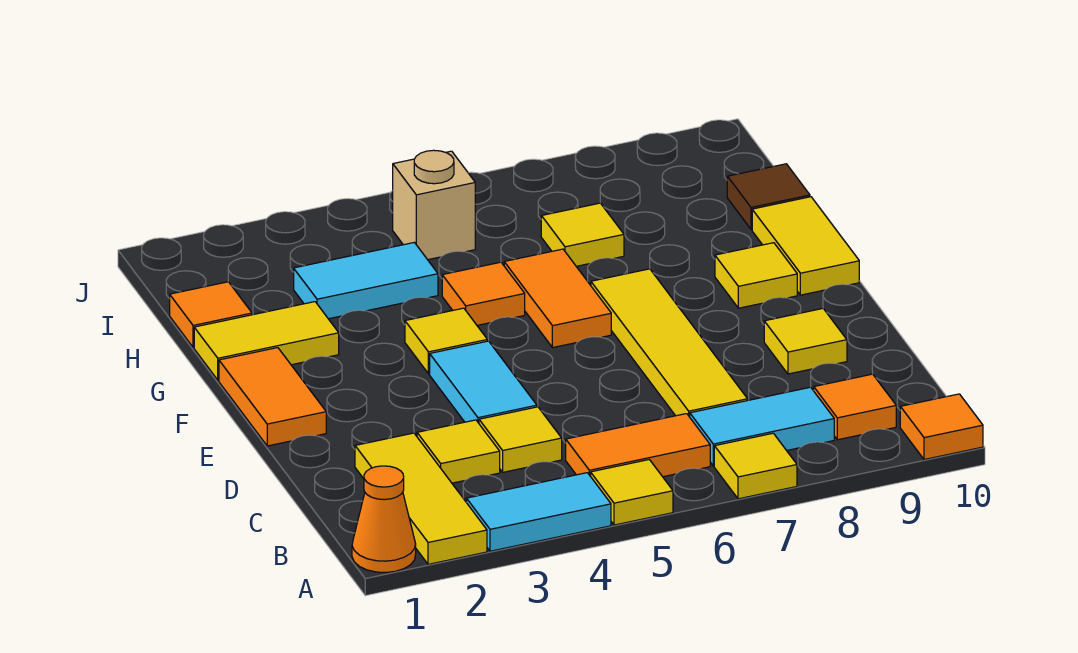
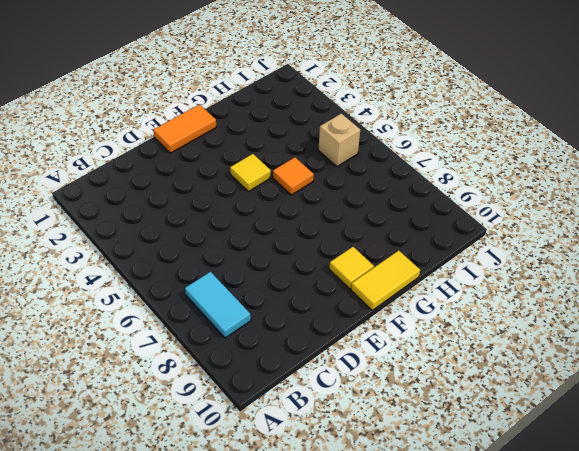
none -> orange cone A1 level 1
none -> yellow tile A2:C2 level 1
none -> cyan tile A3:A4 level 1

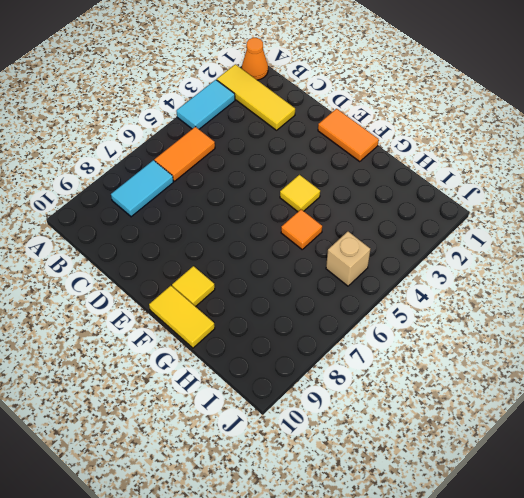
none -> yellow tile A5 level 1
none -> yellow tile A7 level 1
none -> orange tile A10 level 1

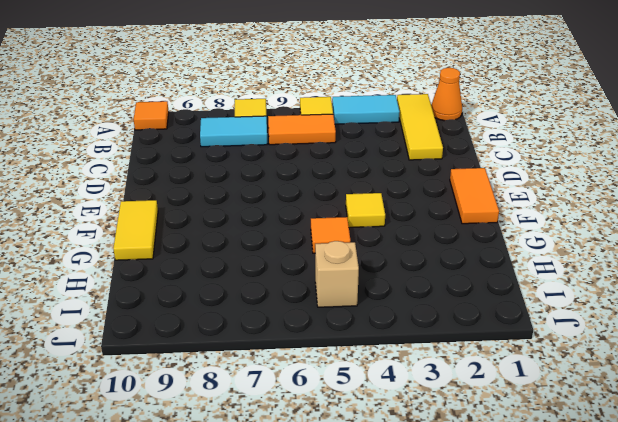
none -> orange tile B9 level 1
none -> yellow tile C3 level 1
none -> yellow tile C4 level 1

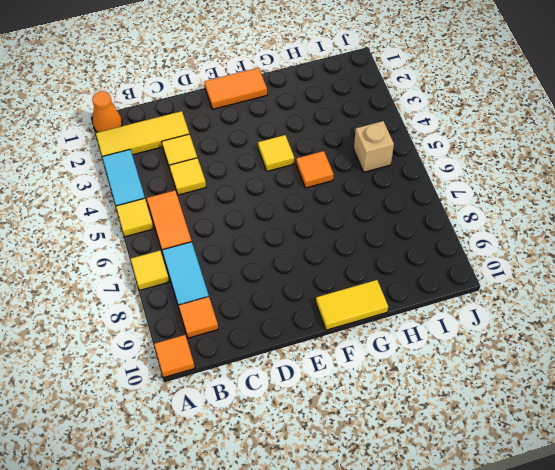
none -> yellow tile C7:F7 level 1
none -> cyan tile D4:E4 level 1
none -> yellow tile D9 level 1

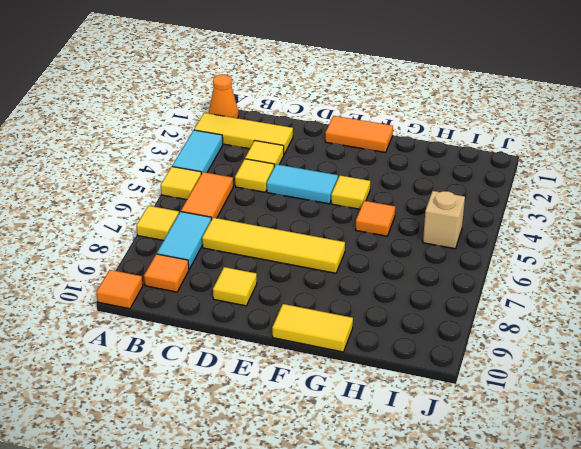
none -> orange tile F6:G6 level 1
none -> yellow tile F9 level 1
none -> yellow tile G1:G2 level 1

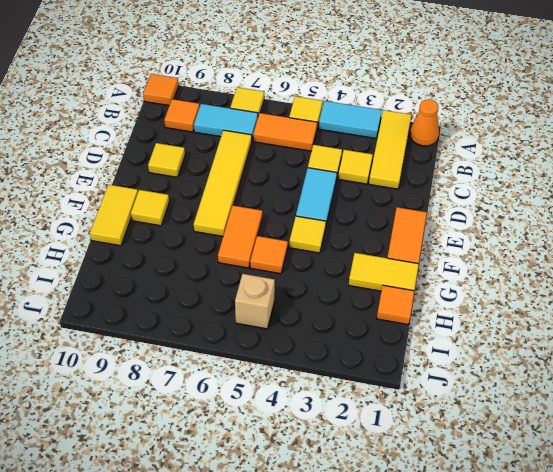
none -> cyan tile H3:H4 level 1
none -> yellow tile H7 level 1
none -> brown tile H10 level 1

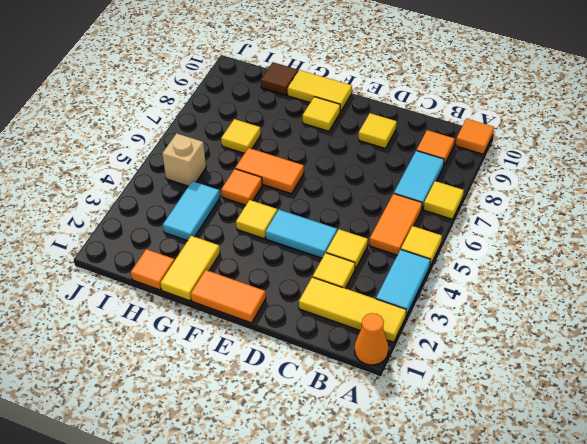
none -> yellow tile C7:F7 level 1

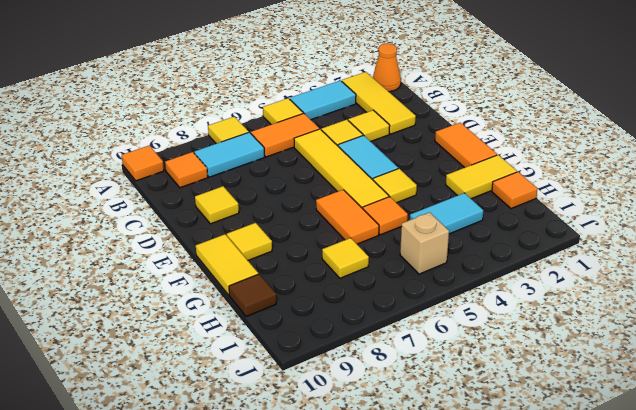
yellow tile C5:F5 level 1 -> yellow tile C7:F7 level 1

